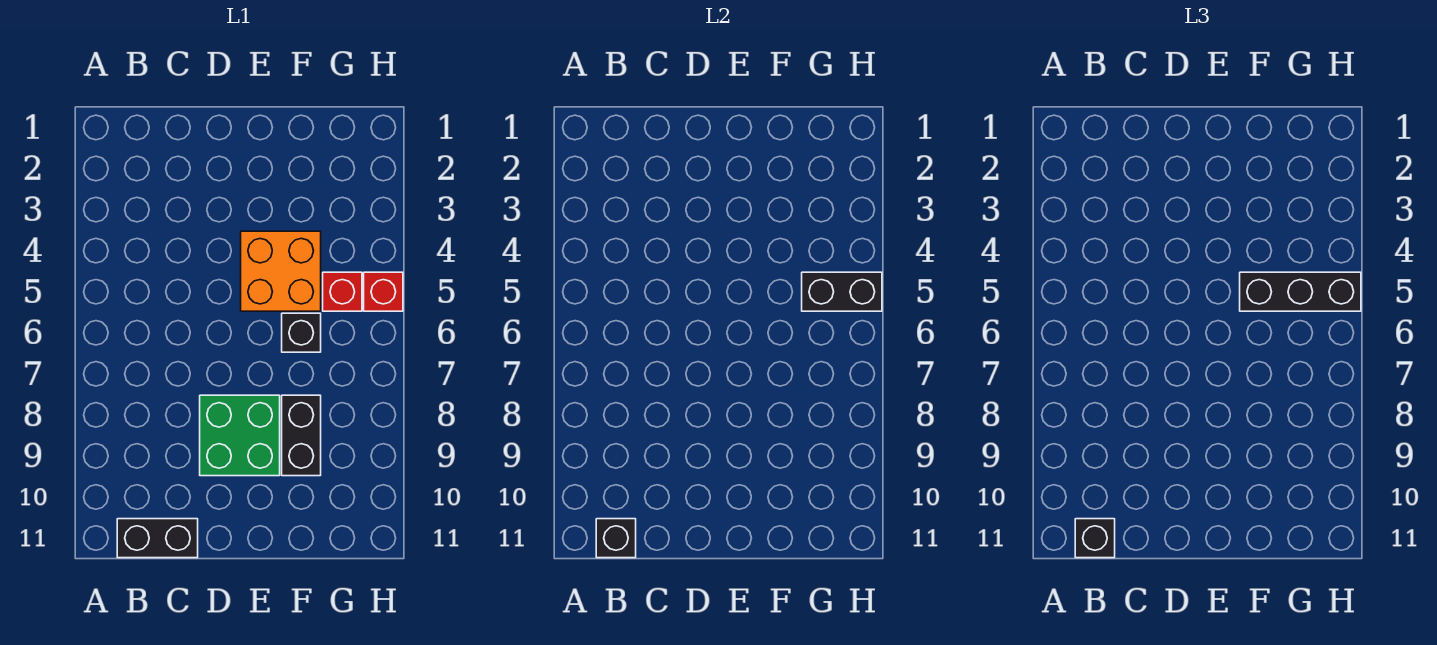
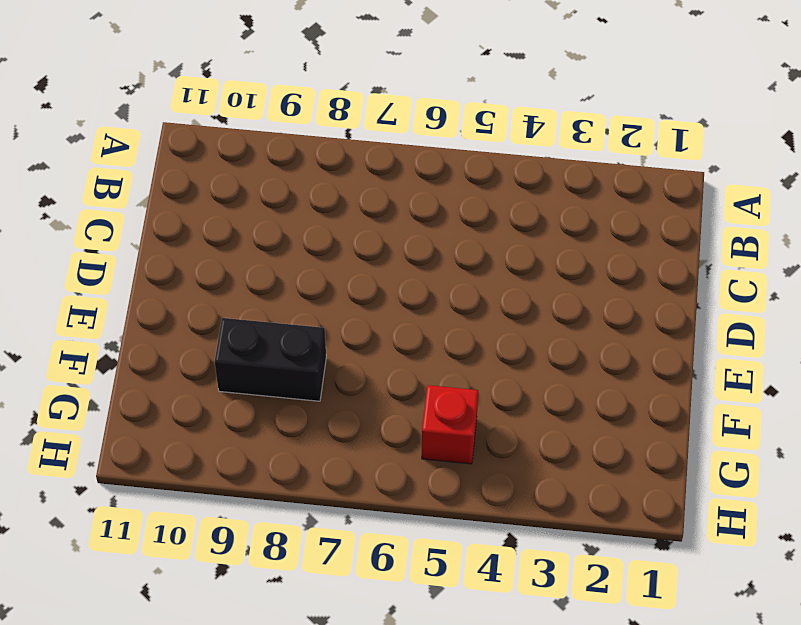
none -> black brick B11:C11 level 1
none -> green brick D8:E9 level 1

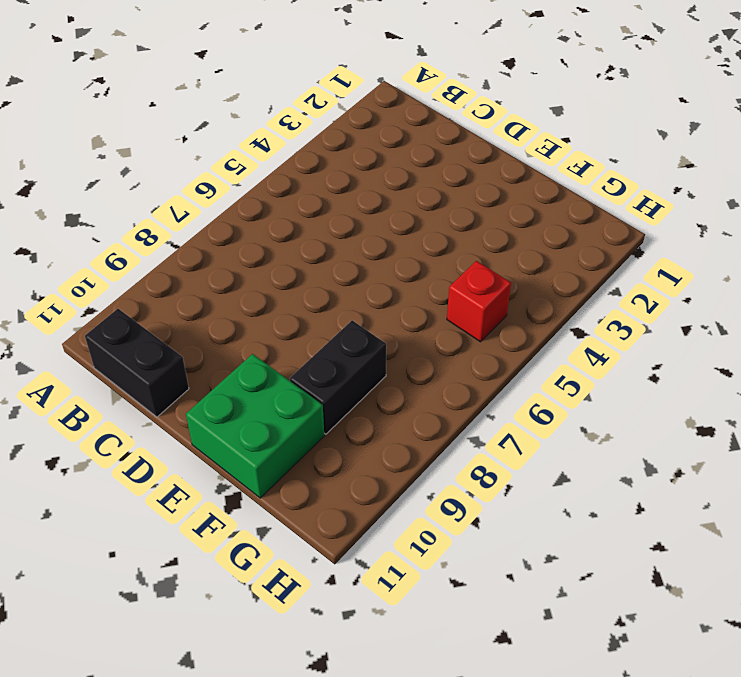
green brick E10:F11 level 1 -> green brick D8:E9 level 1
none -> orange brick E4:F5 level 1
none -> black brick F6 level 1

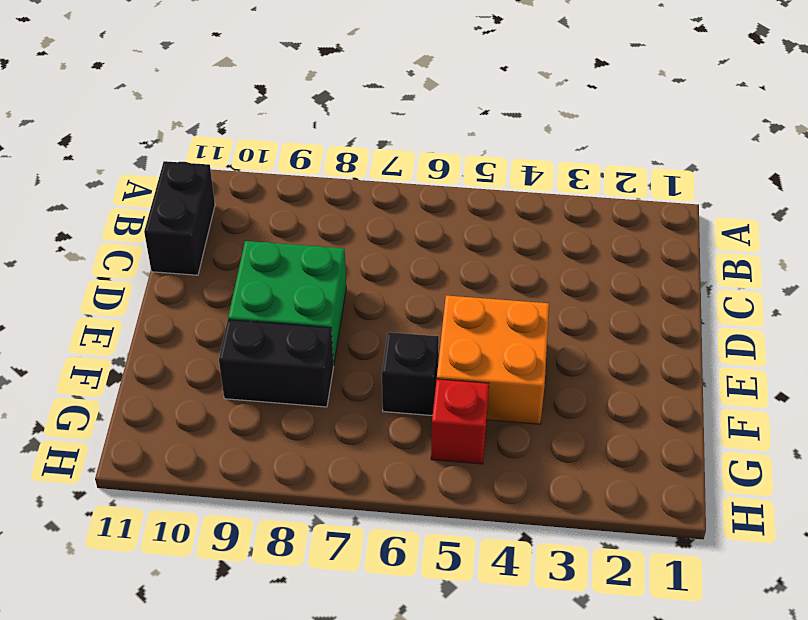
none -> red brick H5 level 1
none -> black brick B11 level 2

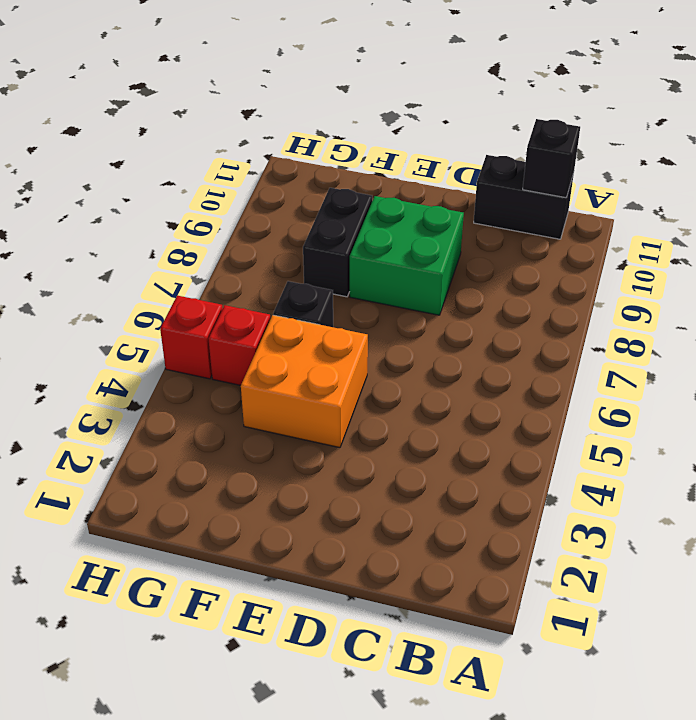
none -> black brick G5:H5 level 2
none -> black brick B11 level 3

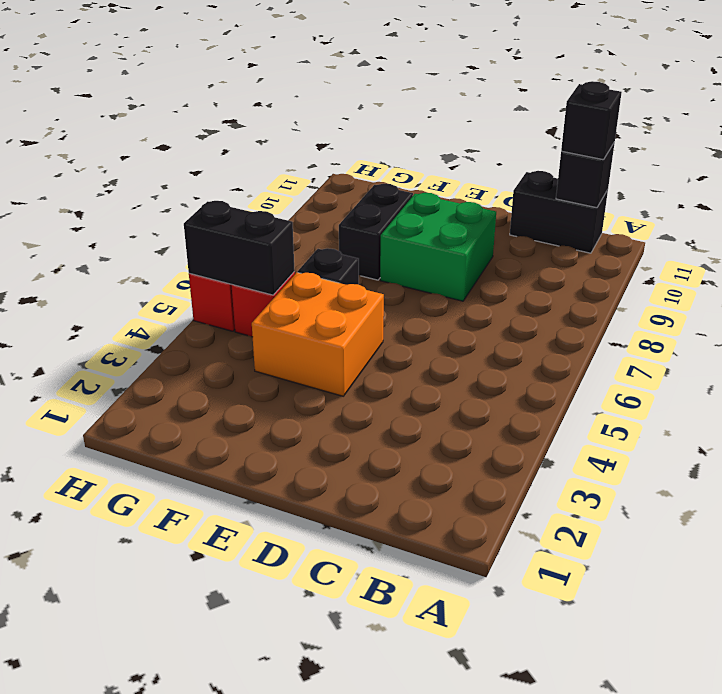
none -> black brick F5:H5 level 3

